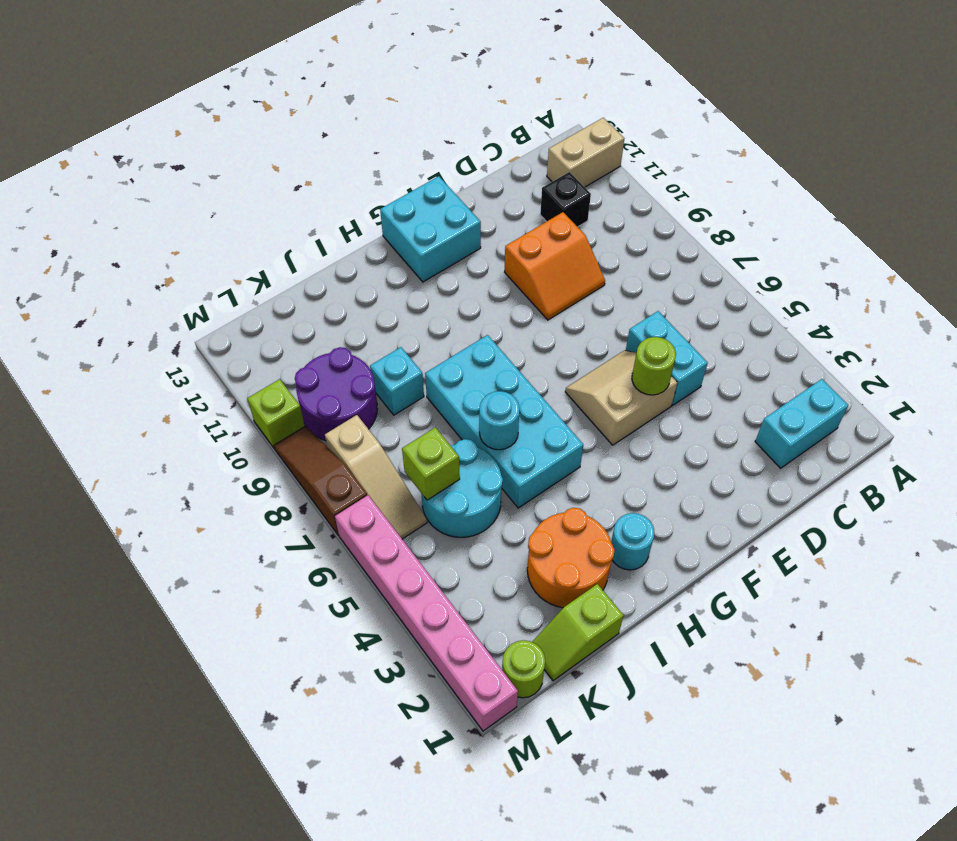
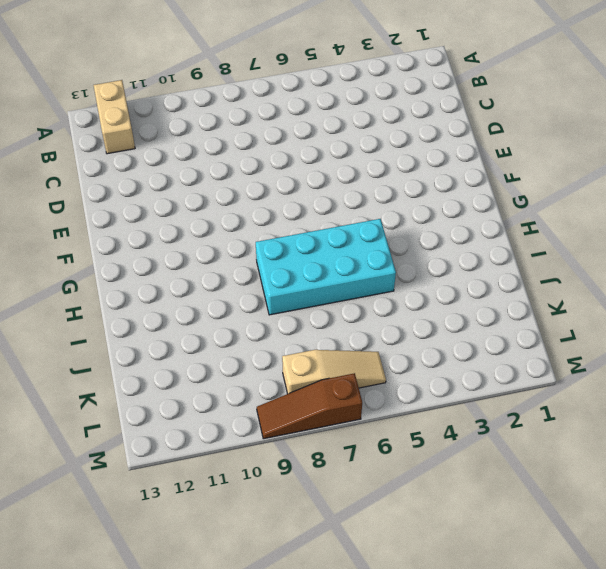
none -> cyan brick B2:C2 level 1
none -> black brick C11 level 1
none -> cyan brick D5:D6 level 1

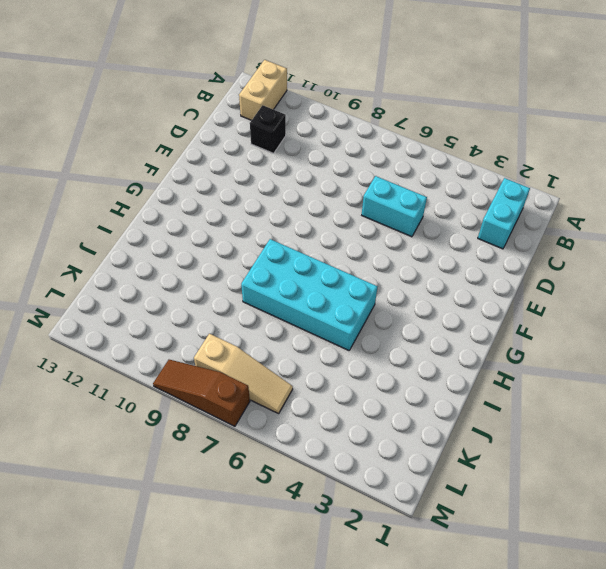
none -> orange slope D9:E10 level 1 top 10
none -> tan slope E5:F6 level 1 top 5
none -> cyan brick F12:G13 level 1

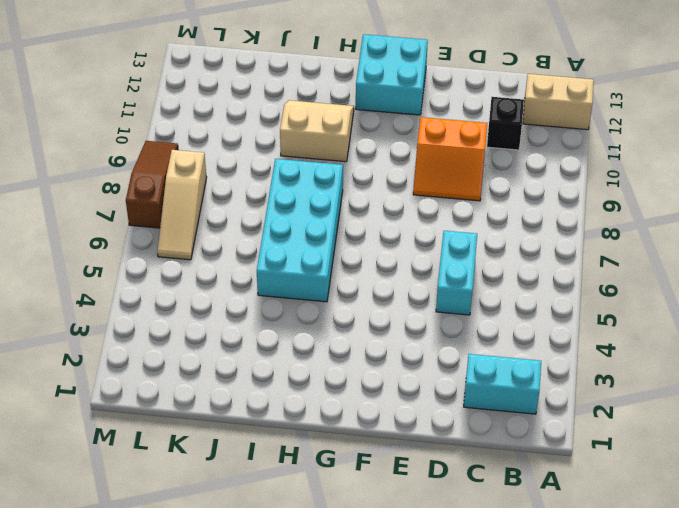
tan slope H10:I11 level 1 top 10 -> tan slope E5:F6 level 1 top 5
none -> cyan round brick H2 level 1
none -> orange round brick I2:J3 level 1
none -> lime slope J1:K1 level 1 top J

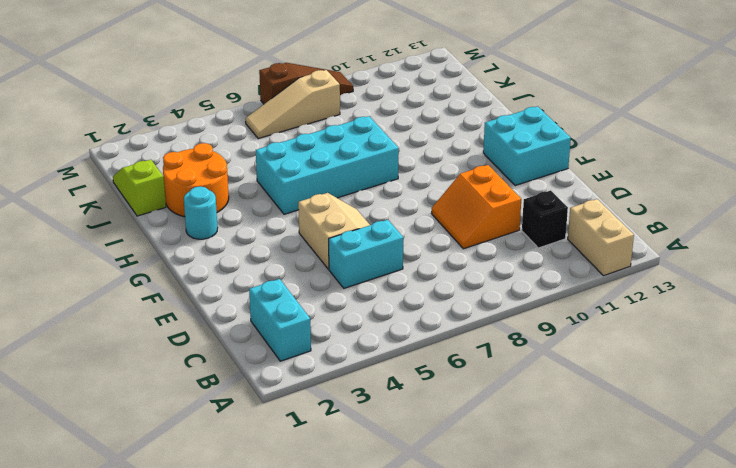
none -> cyan round brick J5:K6 level 1
none -> cyan brick J9 level 1
none -> purple round brick K9:L10 level 1

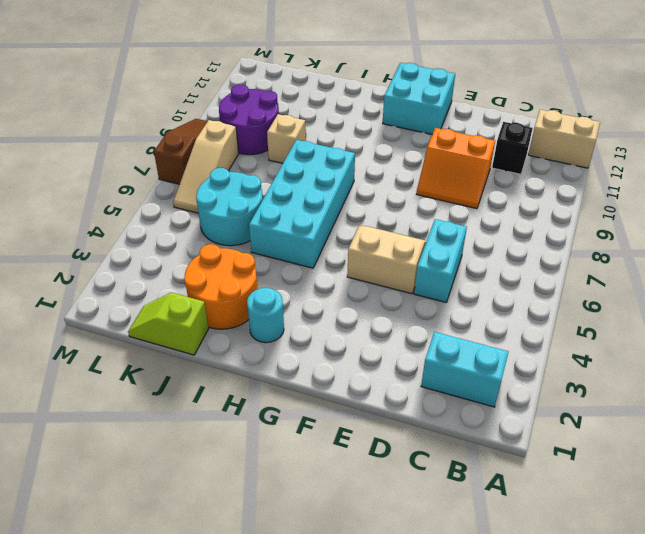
tan brick J9 level 1 -> cyan brick J9 level 1
none -> lime round brick L1 level 1
none -> pink brick M1:M6 level 1
none -> lime brick M10 level 1

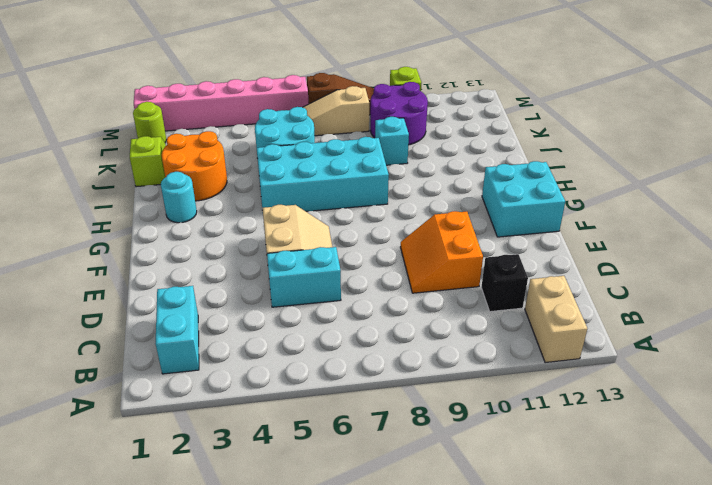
none -> lime round brick E5 level 2
none -> cyan round brick I6 level 2
none -> lime brick K6 level 2

